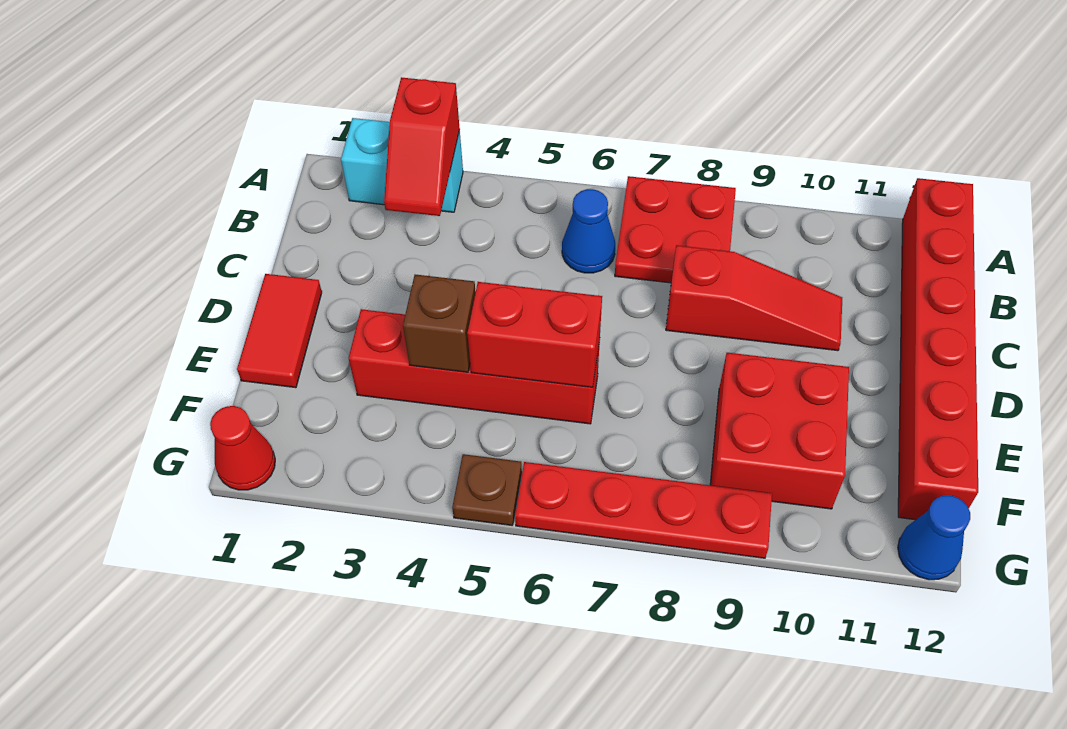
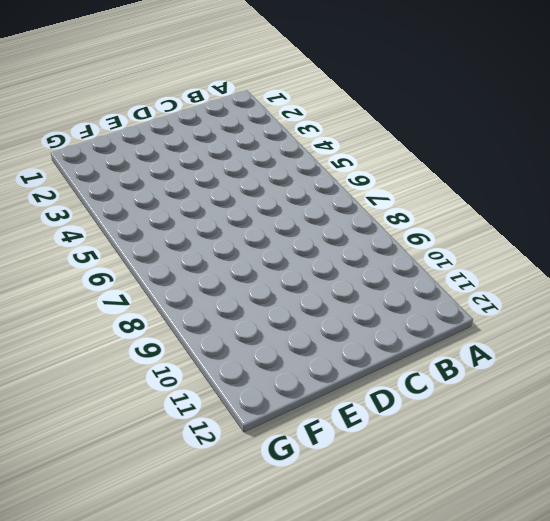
none -> cyan brick A2:A3 level 1
none -> red plate A7:B8 level 1
none -> red brick A12:F12 level 1

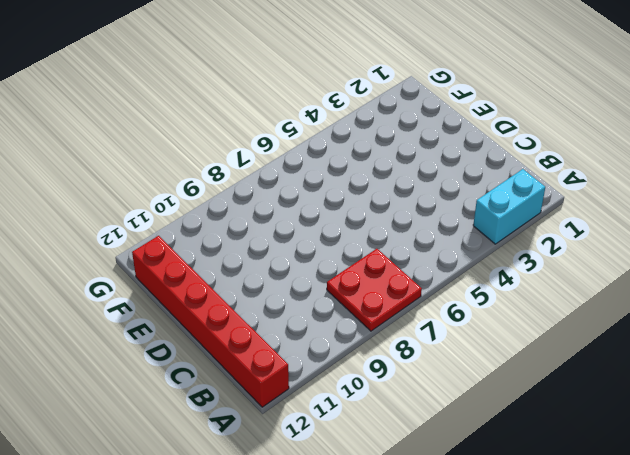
none -> blue cone B6 level 1
none -> red slope C8:C10 level 1 top 8
none -> red tile D1:E1 level 1

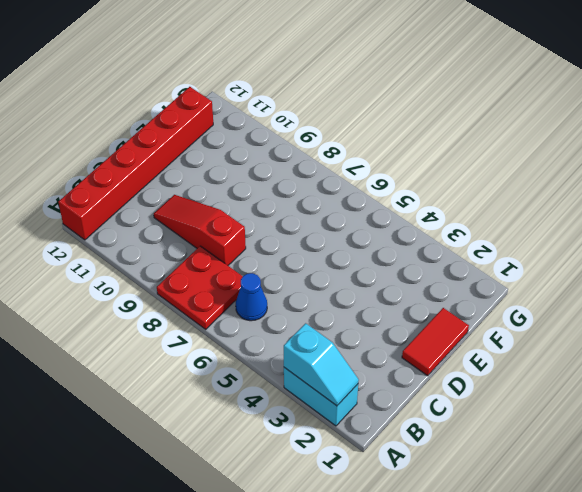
cyan slope A2:A3 level 2 top 3 -> red slope A3:B3 level 2 top A
none -> red brick E3:E6 level 1
none -> red brick E9:F10 level 1
none -> red cone G1 level 1

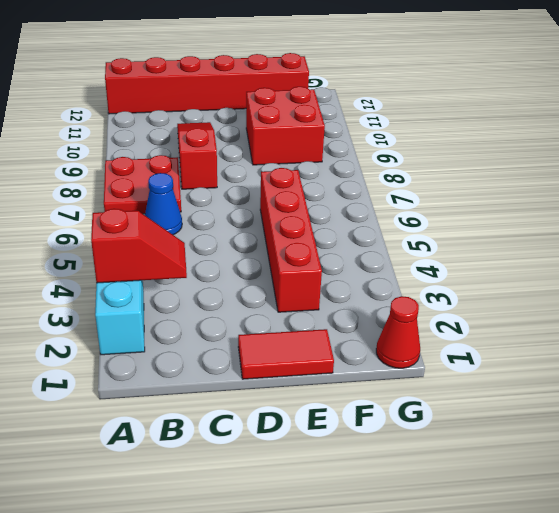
none -> brown plate G5 level 1
none -> red plate G6:G9 level 1
none -> blue cone G12 level 1

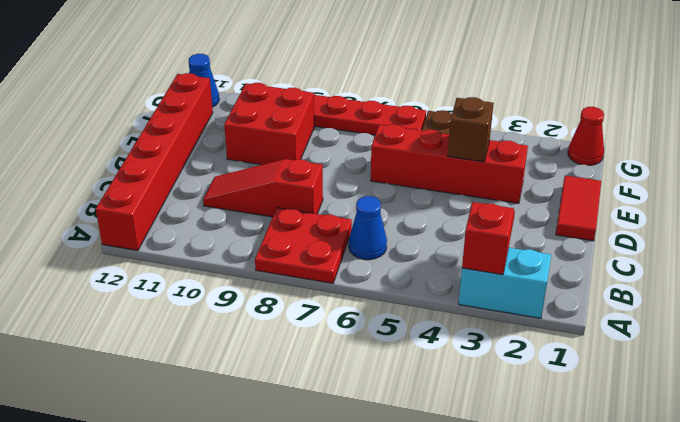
none -> red brick E5:E6 level 2

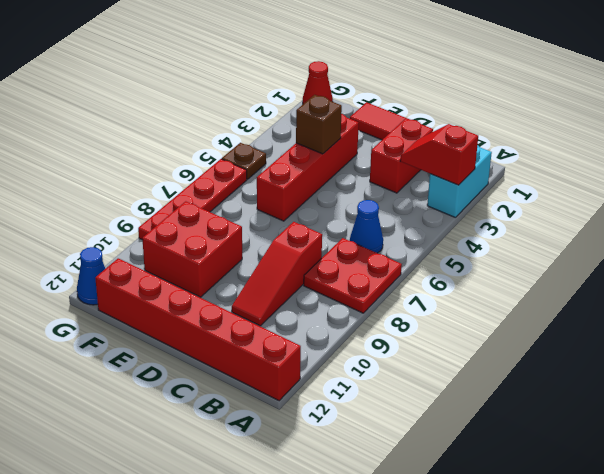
red brick C2:C3 level 1 -> red brick E5:E6 level 2

